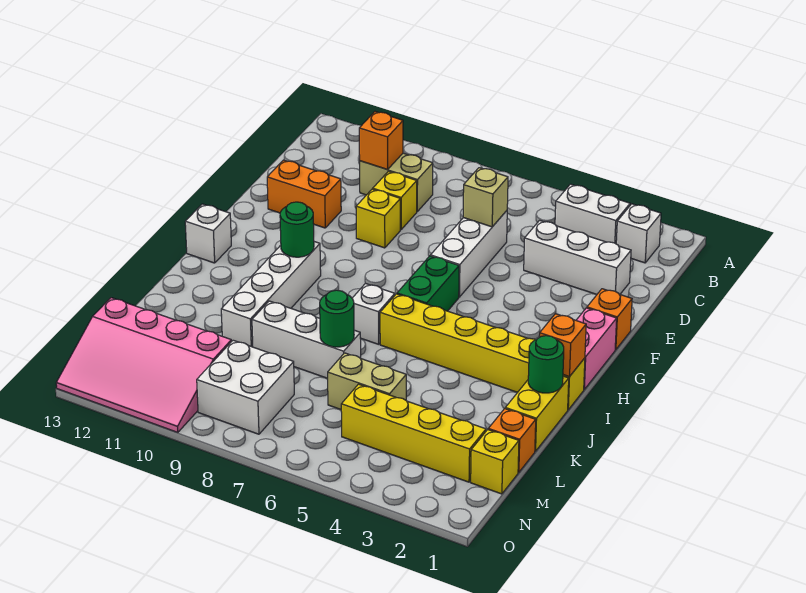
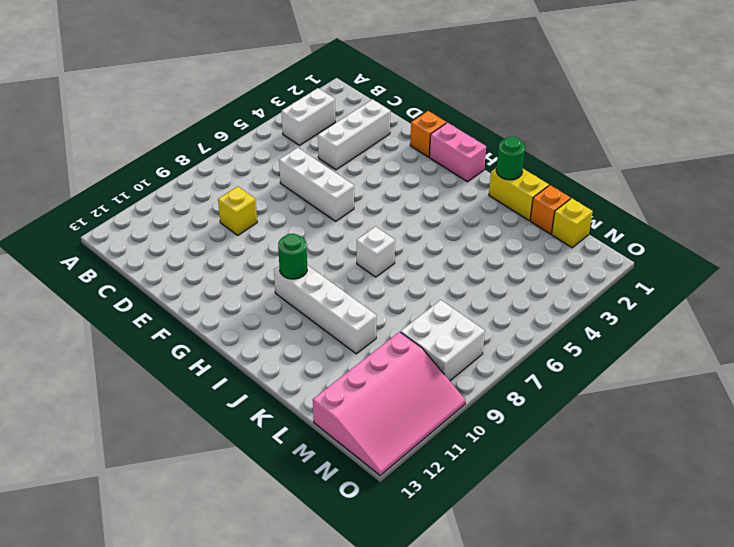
none -> white brick B2 level 1
none -> tan brick C9:C10 level 1
none -> yellow brick E9 level 1

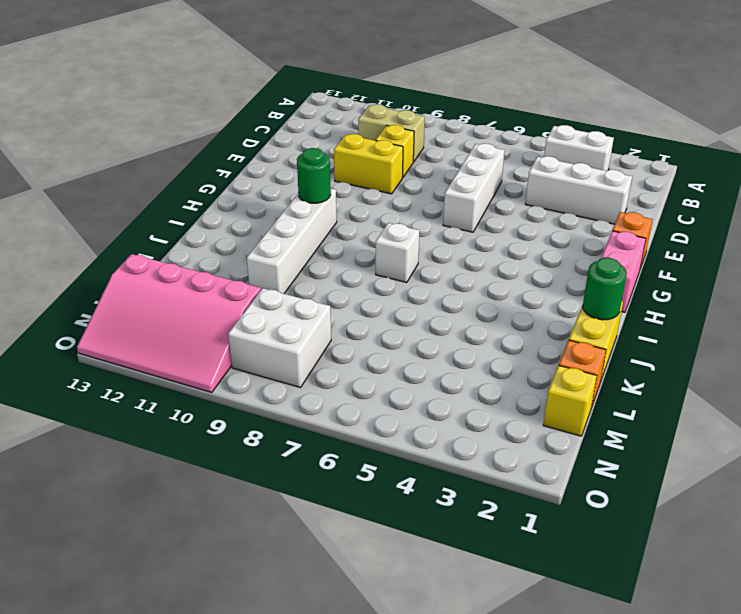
yellow brick E9:E10 level 1 -> yellow brick E9 level 1
none -> white brick B2 level 1
none -> orange brick E11:E12 level 1
none -> green brick G6:H6 level 1

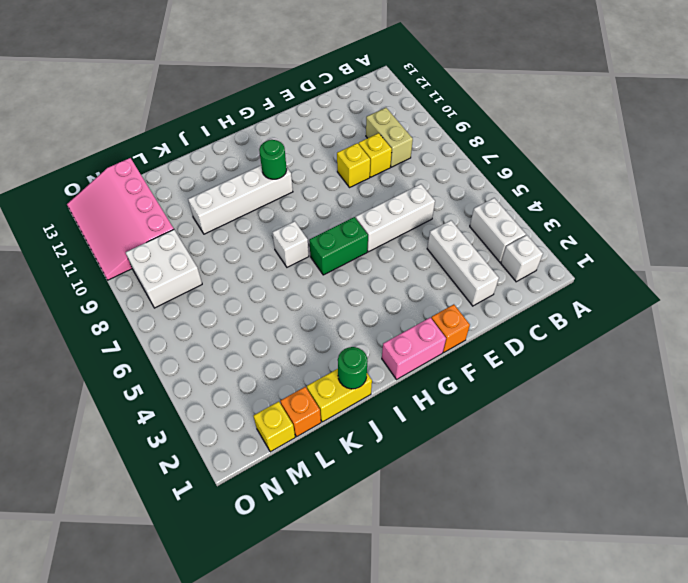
none -> orange brick E11:E12 level 1
none -> white brick H13 level 1
none -> yellow brick I1:I6 level 1

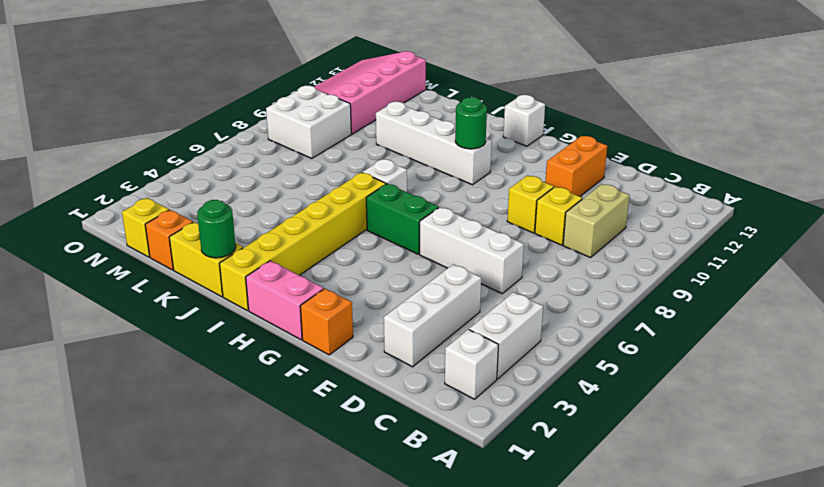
none -> white brick K7:K9 level 1
none -> tan brick L5:L6 level 1
none -> yellow brick M2:M5 level 1

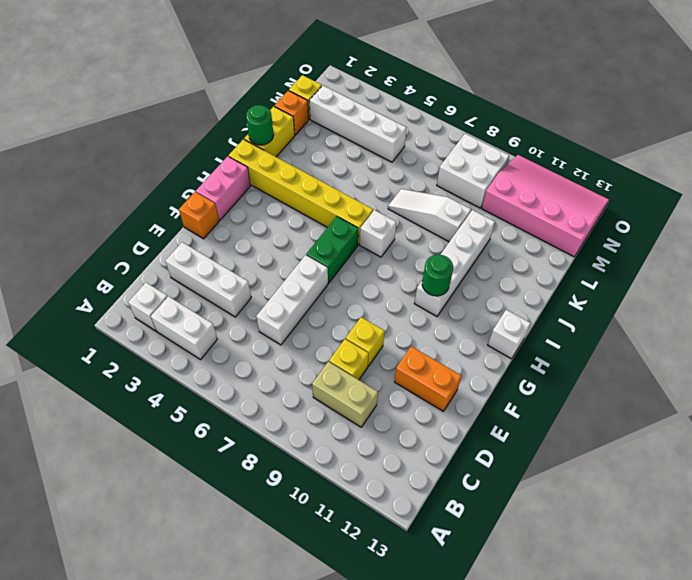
white slope K7:K9 level 1 top 9 -> white brick K7:K9 level 1
white brick M2:M5 level 1 -> yellow brick M2:M5 level 1
none -> tan brick L5:L6 level 1
none -> orange brick C10 level 2
none -> tan brick D6 level 2

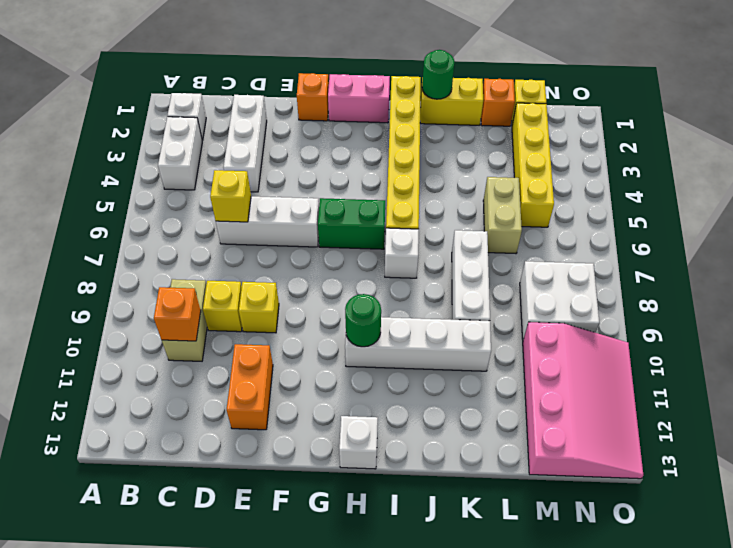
yellow brick D6 level 2 -> tan brick D6 level 2
none -> orange brick I1 level 2
none -> green round brick K7 level 2

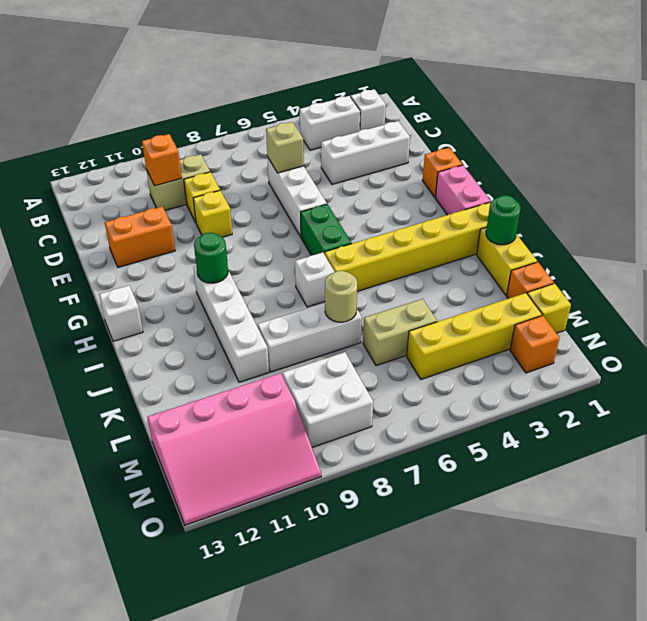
tan round brick K7 level 2 -> green round brick K7 level 2
orange brick N2 level 1 -> orange brick I1 level 2

